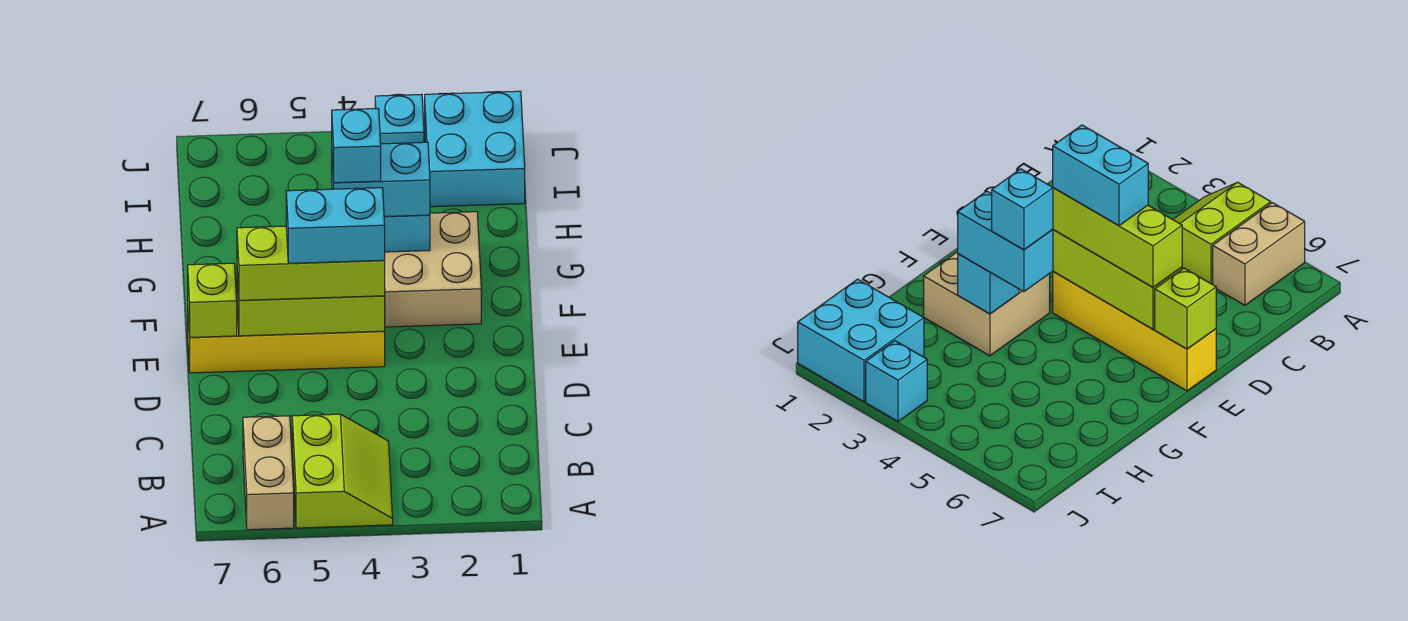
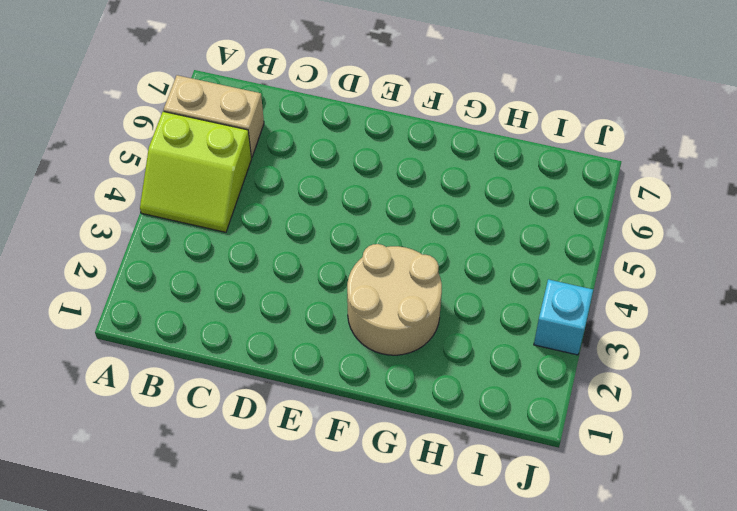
tan round brick F2:G3 level 1 -> tan brick F2:G3 level 1
none -> yellow brick E4:E7 level 1
none -> cyan brick I1:J2 level 1
none -> lime brick E4:E6 level 2

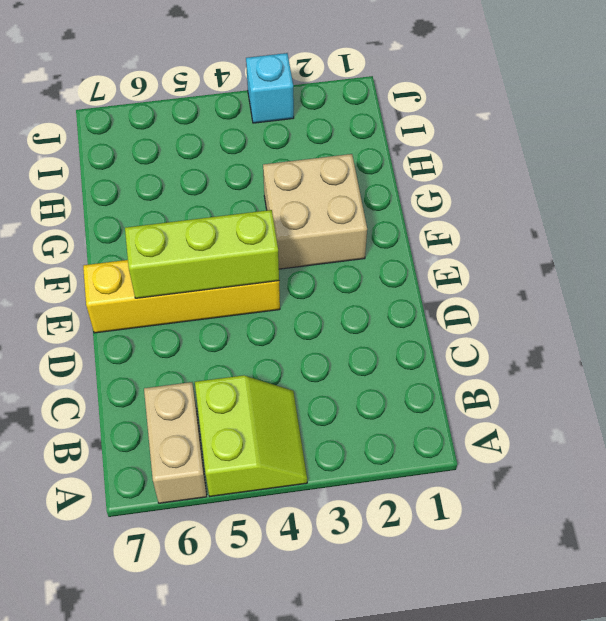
none -> cyan brick I1:J2 level 1
none -> lime brick E7 level 2
none -> cyan brick G3 level 2

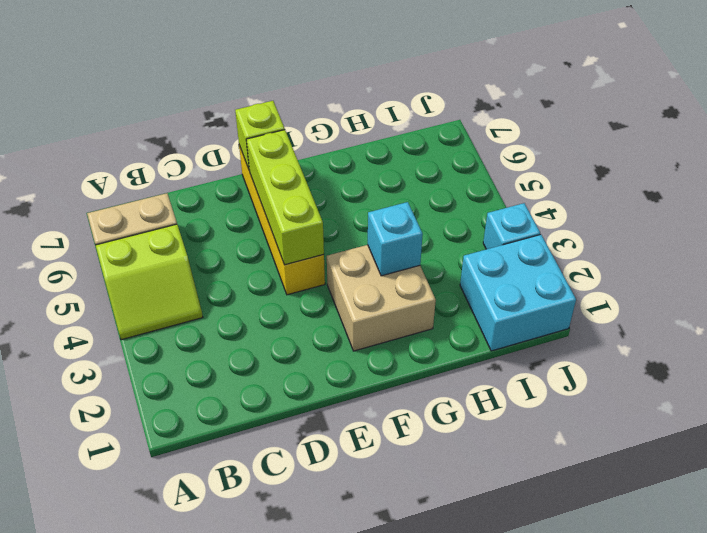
none -> lime brick E4:E6 level 3
none -> cyan brick G3:G4 level 3
none -> cyan brick E4:E5 level 4

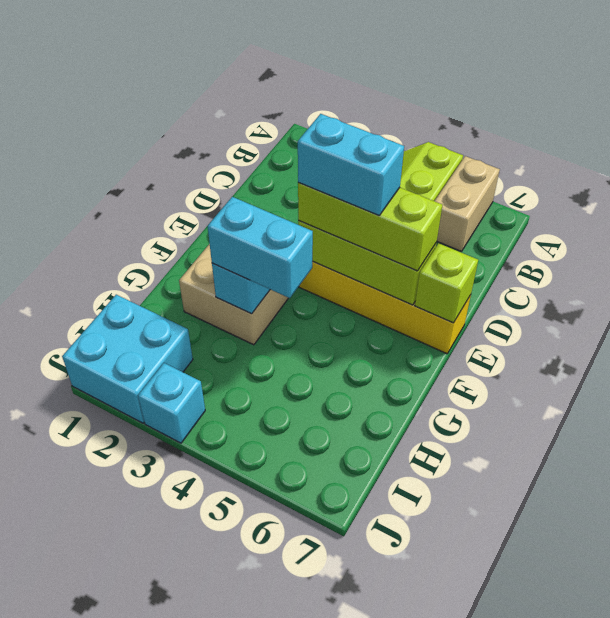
none -> cyan brick G4 level 4

